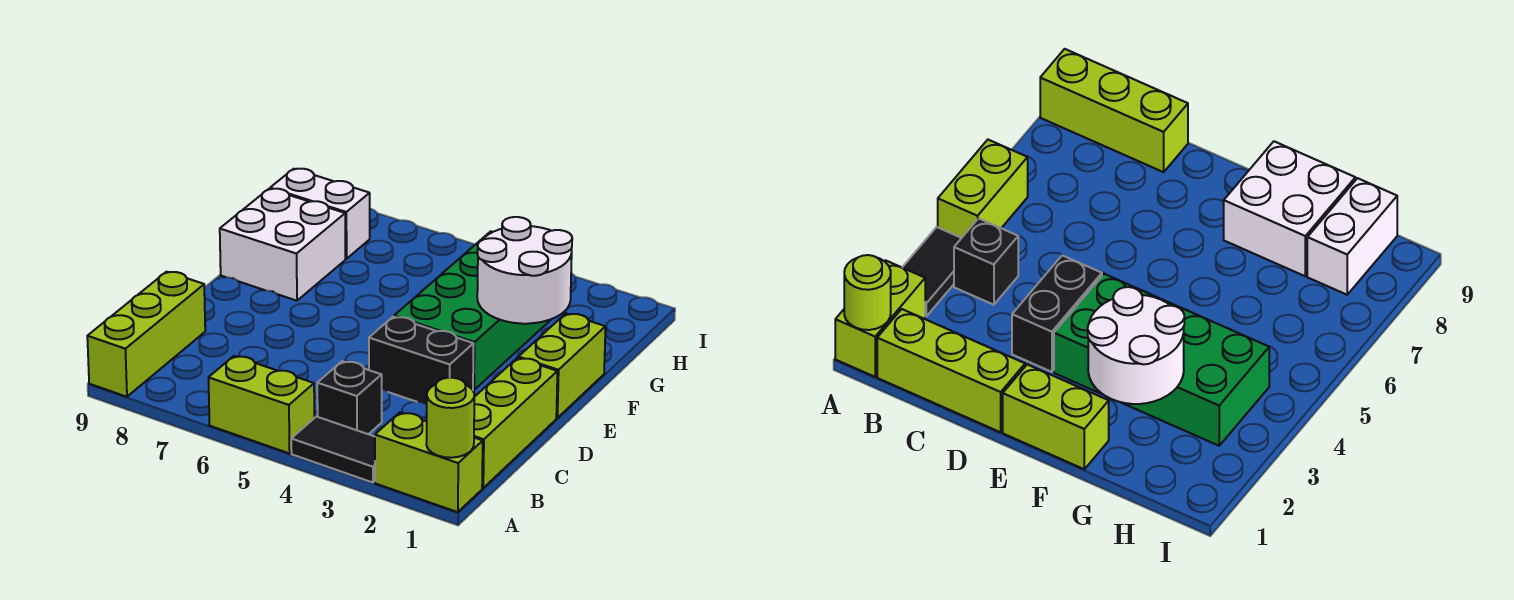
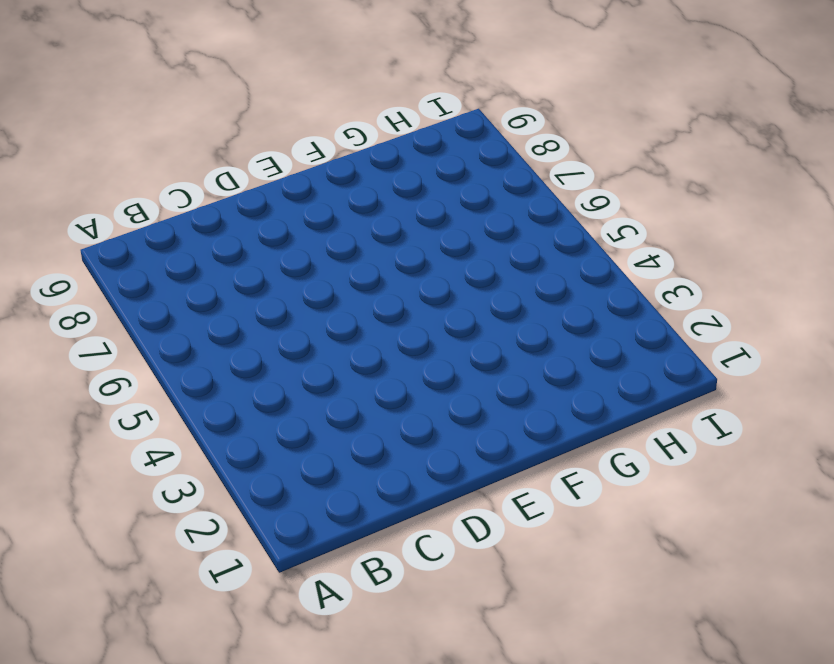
none -> lime brick A1:A2 level 1
none -> black tile A3:A4 level 1
none -> lime brick A5:A6 level 1

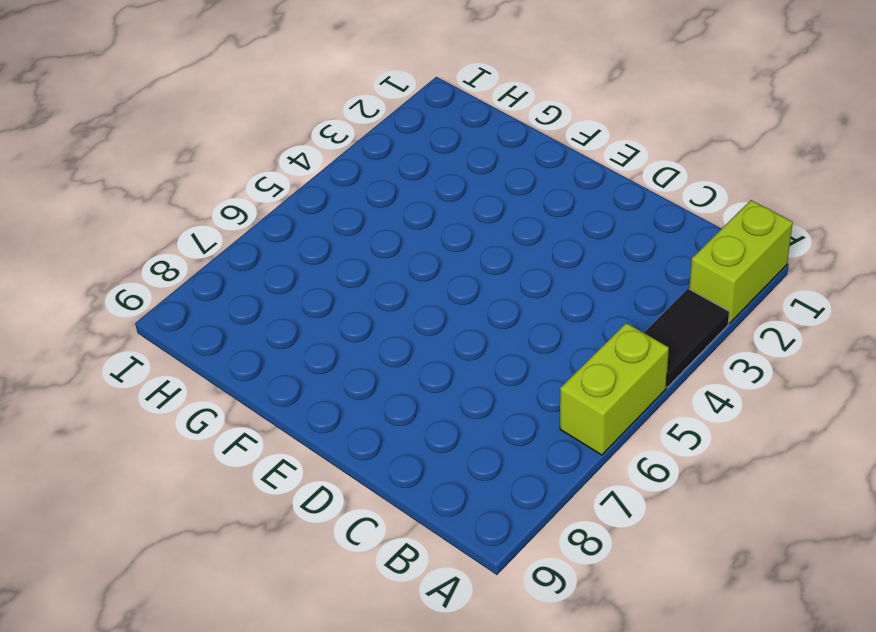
none -> lime brick A9:C9 level 1
none -> lime brick B1:D1 level 1
none -> black brick B4 level 1

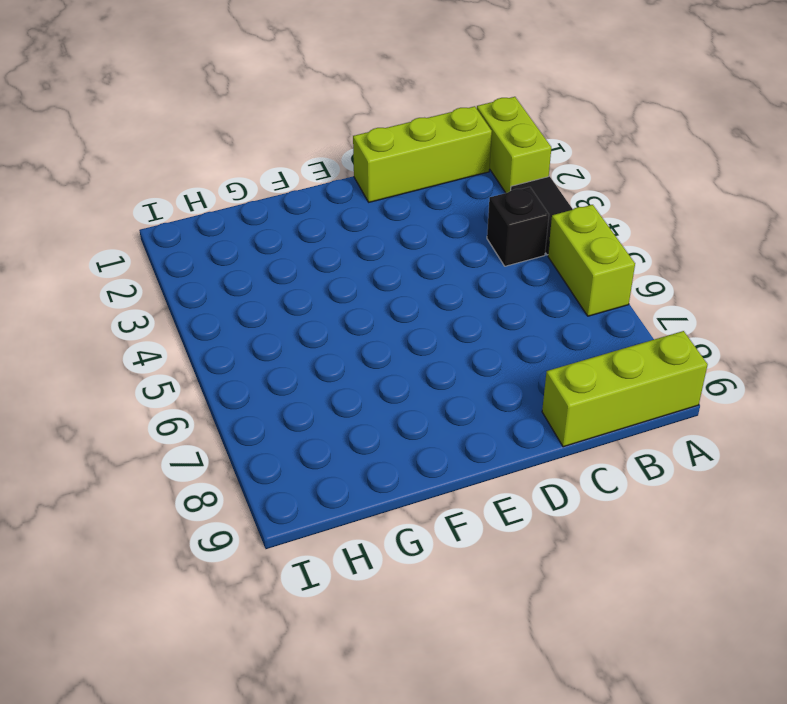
none -> black brick D3:D4 level 1
none -> lime brick E1:F1 level 1
none -> green brick E3:H4 level 1

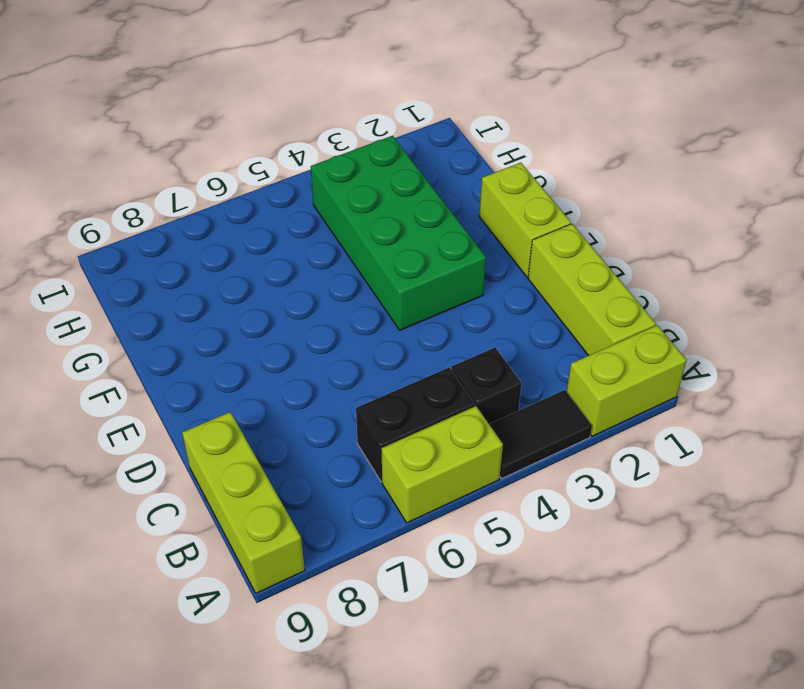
black brick B5:B6 level 1 -> black brick D3:D4 level 1
none -> white brick F8:G9 level 1
none -> white brick H8:H9 level 1
none -> lime round brick A1 level 2

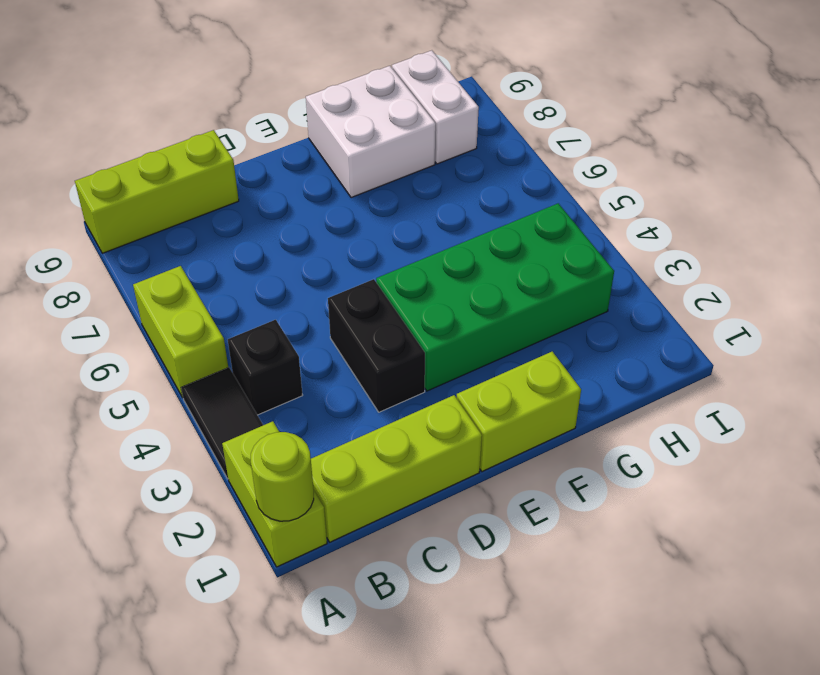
none -> white round brick F2:G3 level 2

